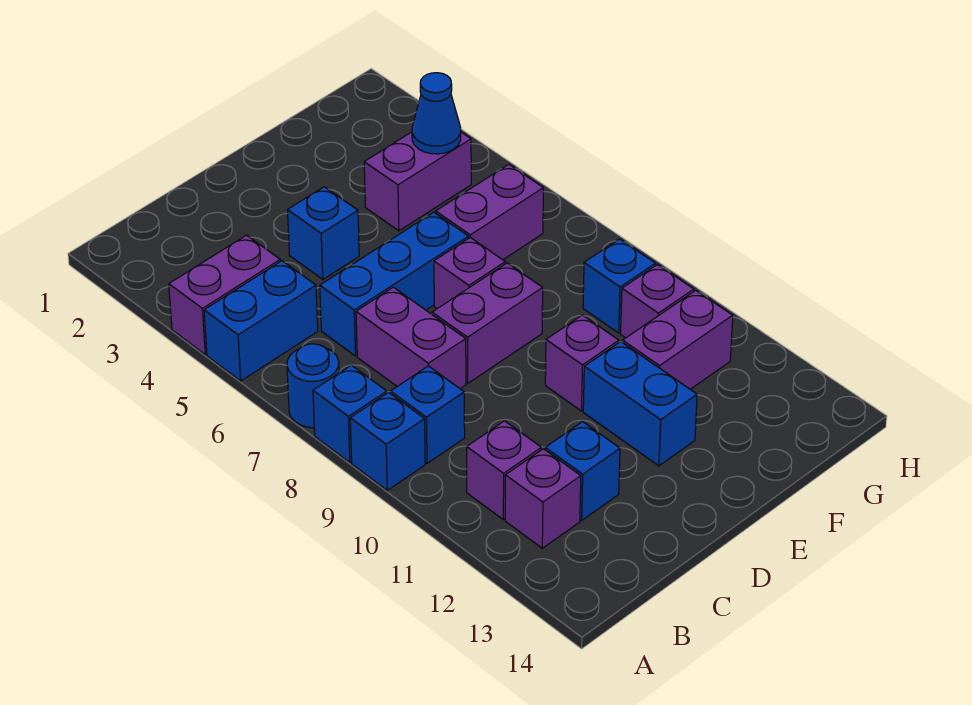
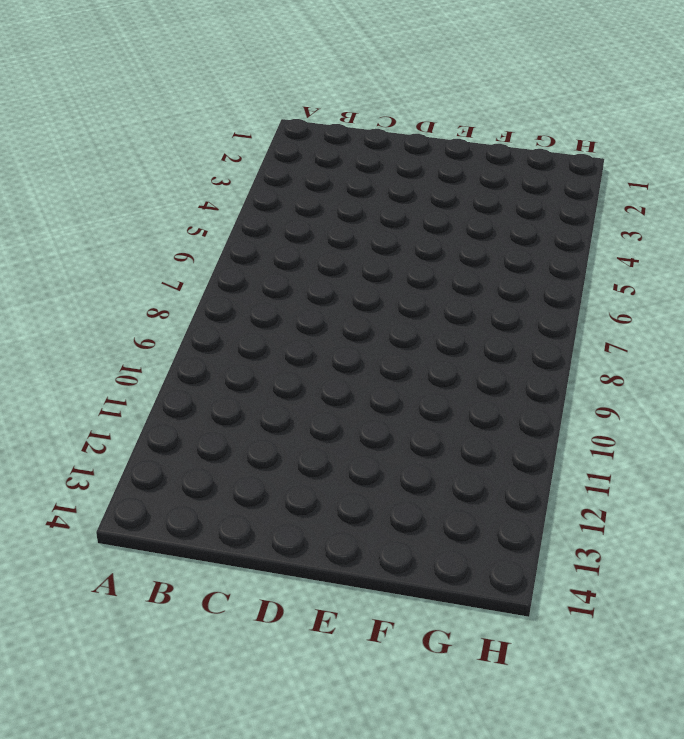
none -> purple brick A4:B4 level 1
none -> blue brick A5:B5 level 1
none -> blue round brick A7 level 1

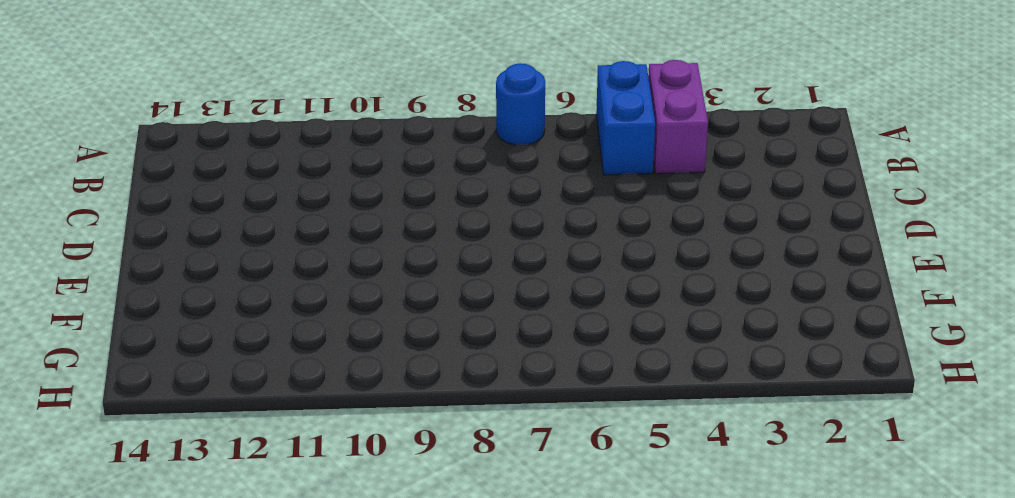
none -> blue brick A8 level 1
none -> blue brick A9 level 1
none -> blue brick B9 level 1

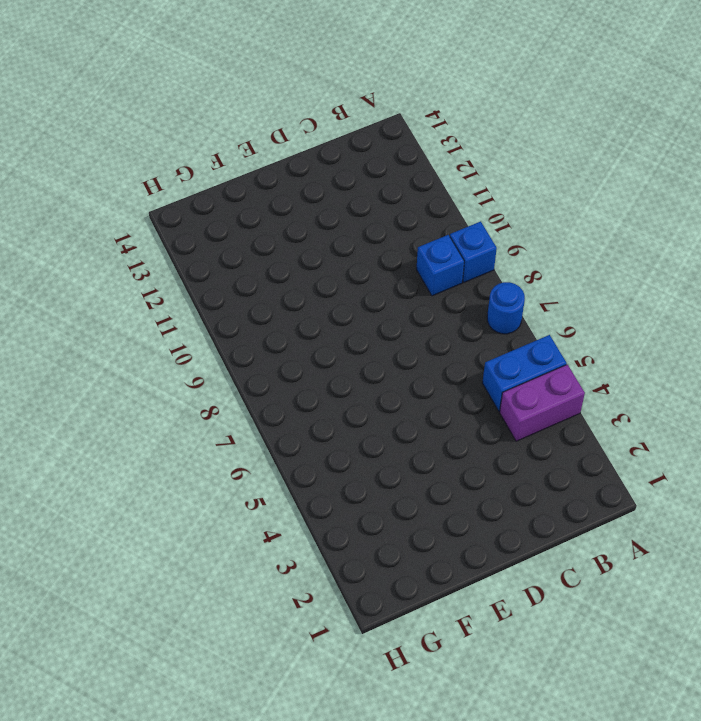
none -> blue brick A8 level 1
none -> purple brick B11 level 1
none -> purple brick B12 level 1

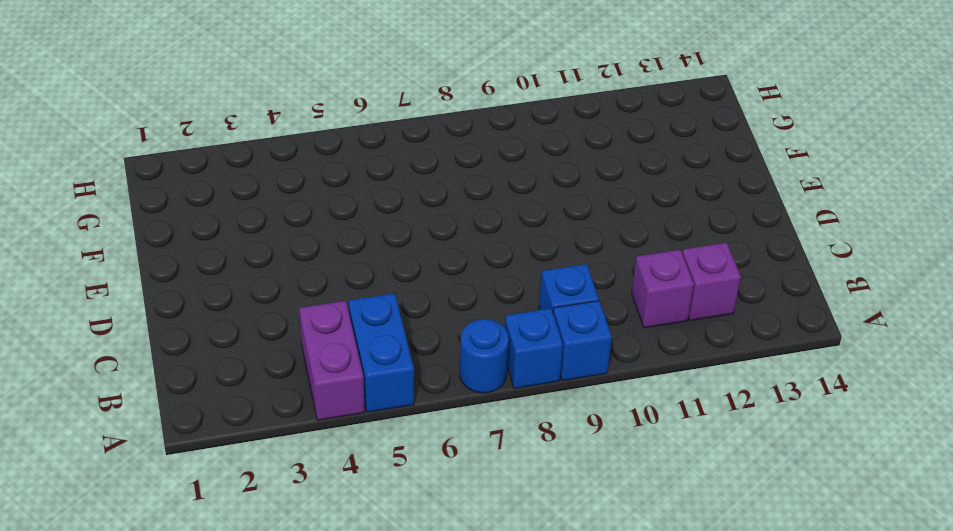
none -> blue brick C6:E6 level 1
none -> purple brick C7:C8 level 1
none -> blue brick C12 level 1

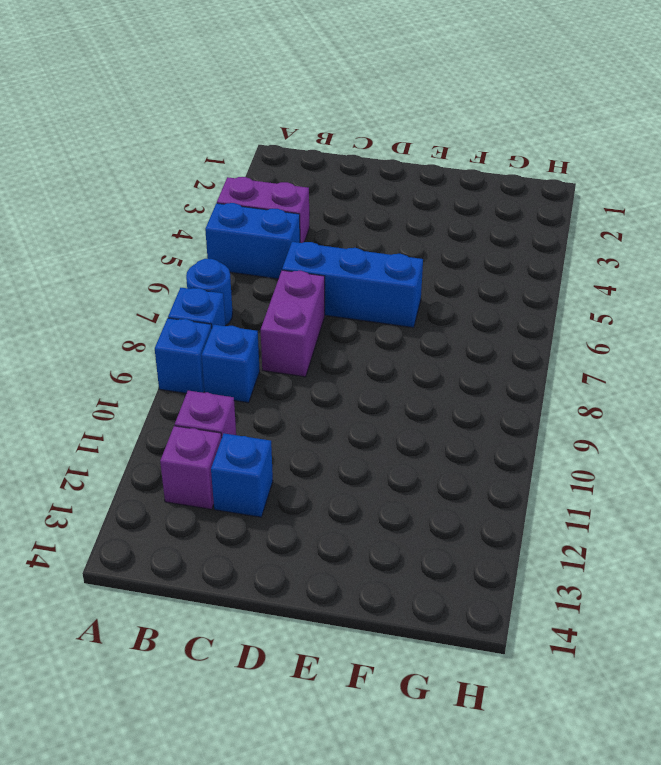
none -> blue brick D4 level 1
none -> purple brick D8:E8 level 1
none -> purple brick E7 level 1

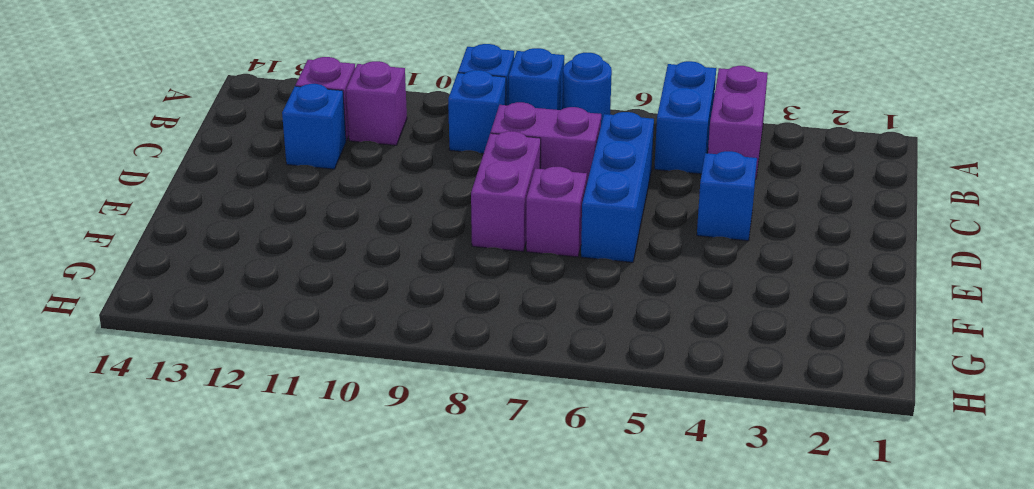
none -> purple brick E10 level 1
none -> blue brick E11:E12 level 1
none -> purple brick F4:G4 level 1

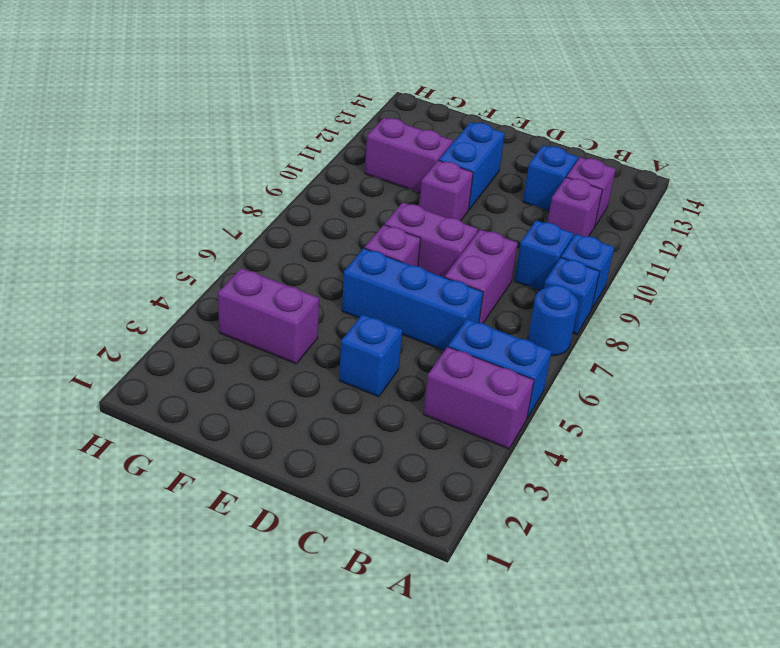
none -> purple brick F6:G6 level 1
none -> blue brick G9 level 1
none -> purple brick G10 level 1

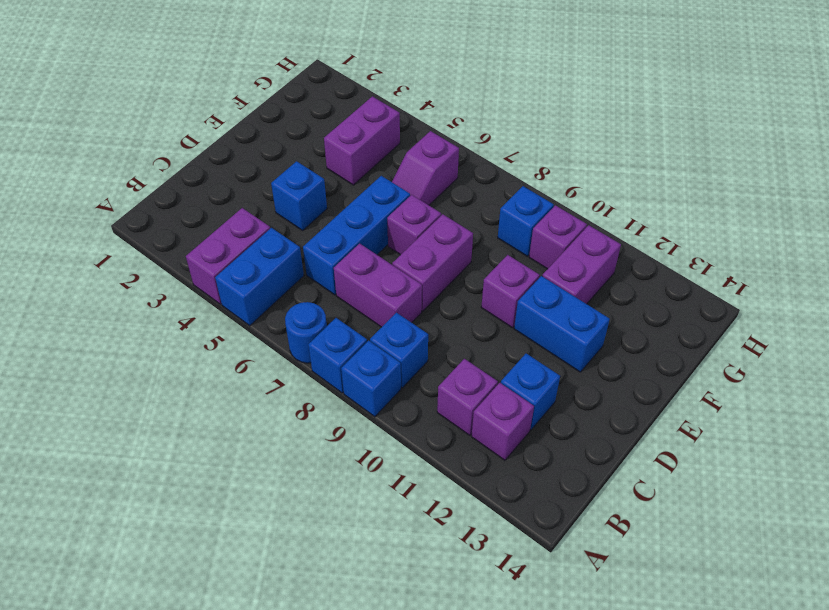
purple slope F6:G6 level 1 top G -> purple brick F6:G6 level 1
none -> blue cone G4 level 2

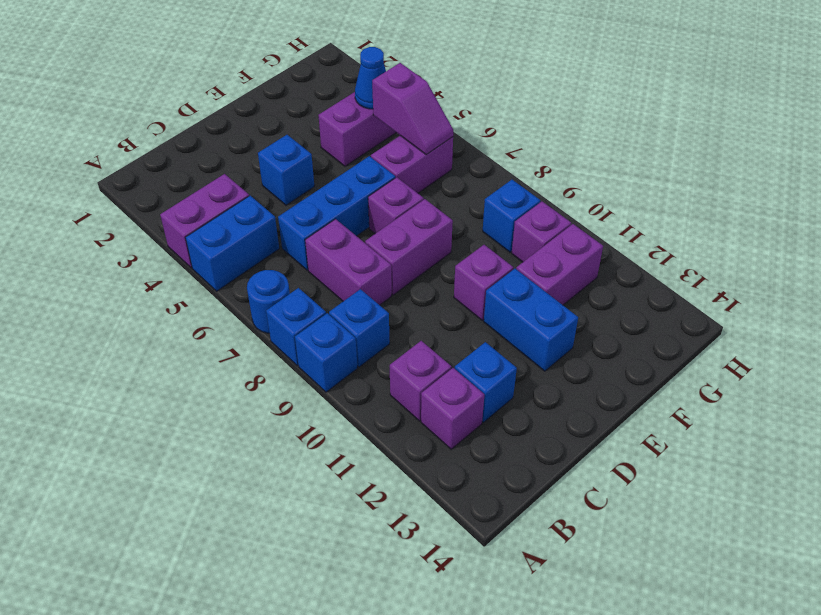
purple slope G5:G6 level 2 top 5 -> none

